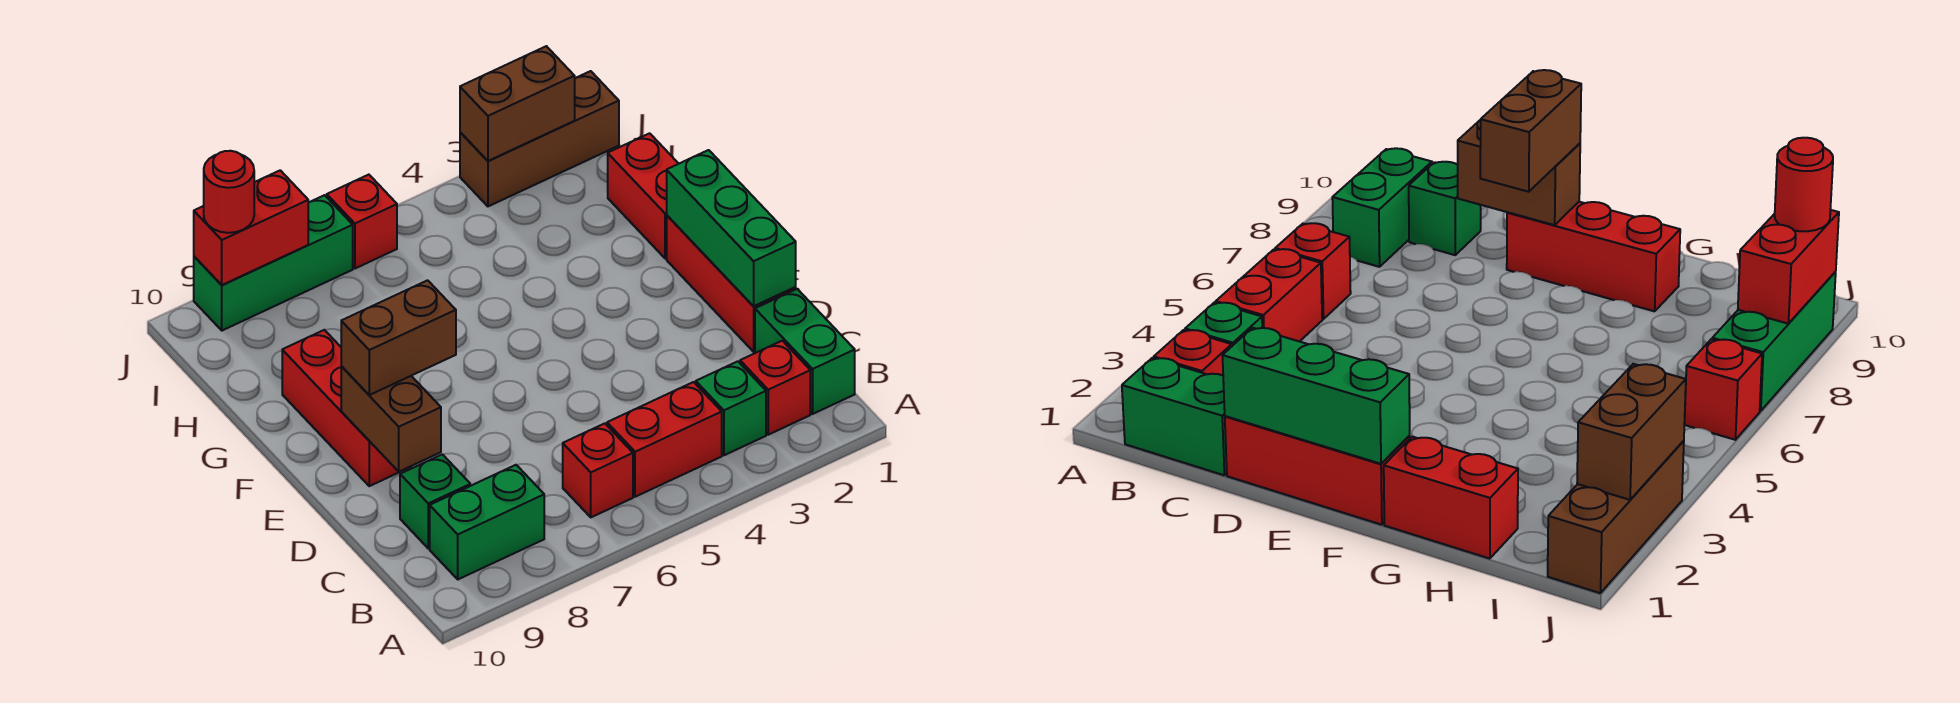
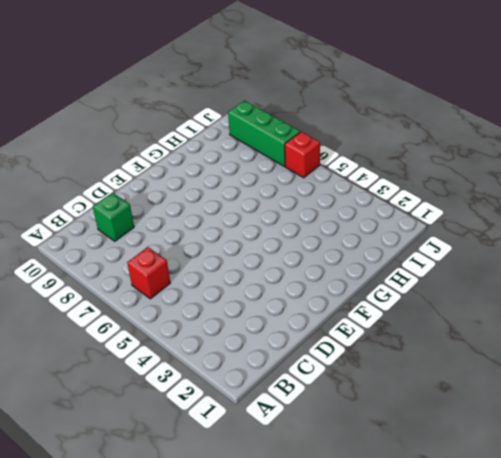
none -> green brick B1:C1 level 1
none -> red brick B2 level 1
none -> green brick B3 level 1

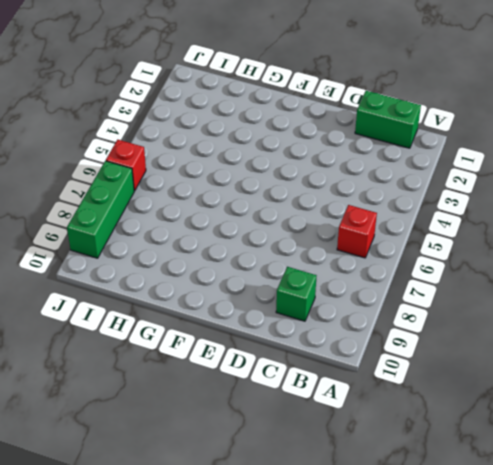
none -> red brick B2 level 1
none -> green brick B3 level 1
none -> red brick B4:B5 level 1

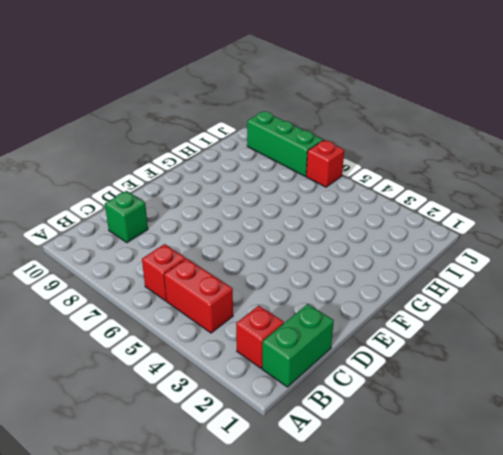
none -> green brick B3 level 1
none -> green brick B8:B9 level 1
none -> red brick D1:F1 level 1

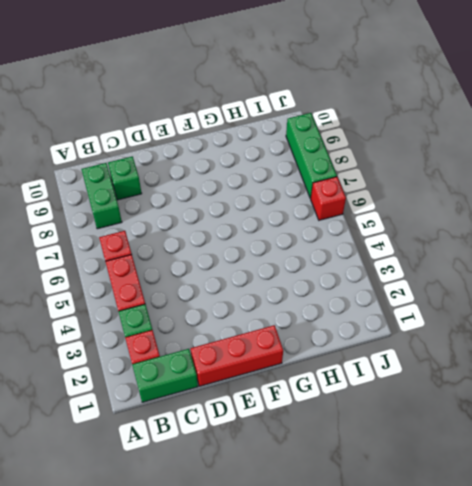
none -> red brick E9:G9 level 1
none -> red brick G1:H1 level 1
none -> brown brick J1:J3 level 1

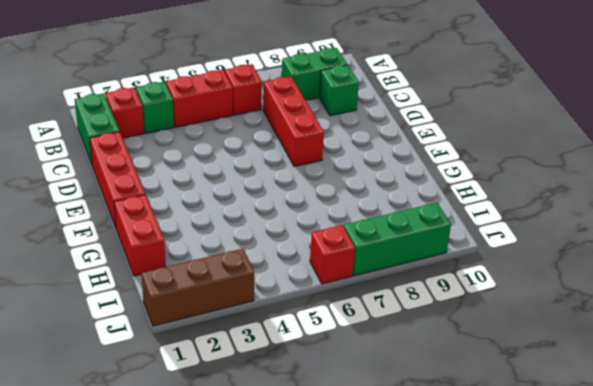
red brick C7:E7 level 1 -> red brick E9:G9 level 1
none -> green brick D1:F1 level 2
none -> brown brick D9:E9 level 2
none -> brown brick J2:J3 level 2

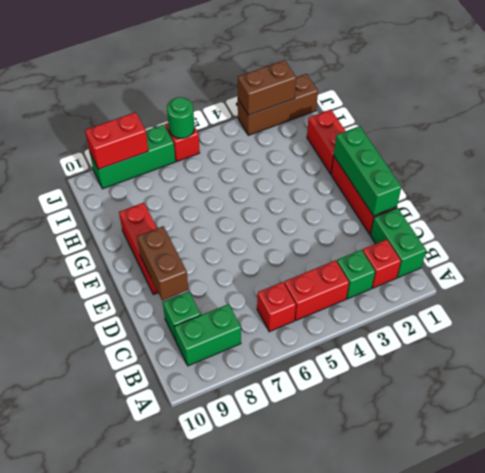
green round brick J6 level 2 -> none
none -> brown brick E8:E9 level 3
none -> red round brick J9 level 3

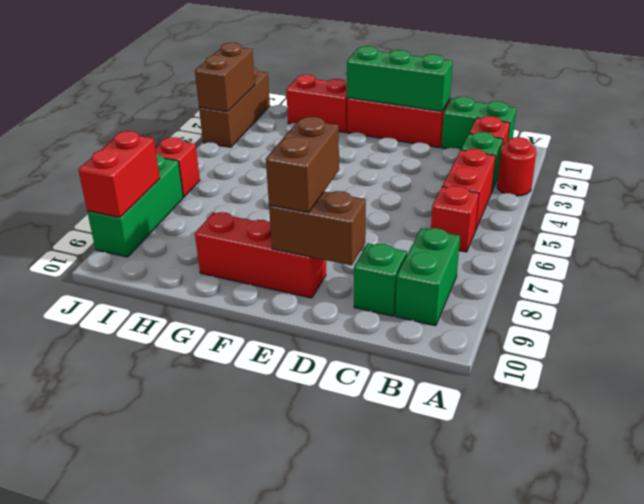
red round brick A3 level 1 -> red round brick J9 level 3

